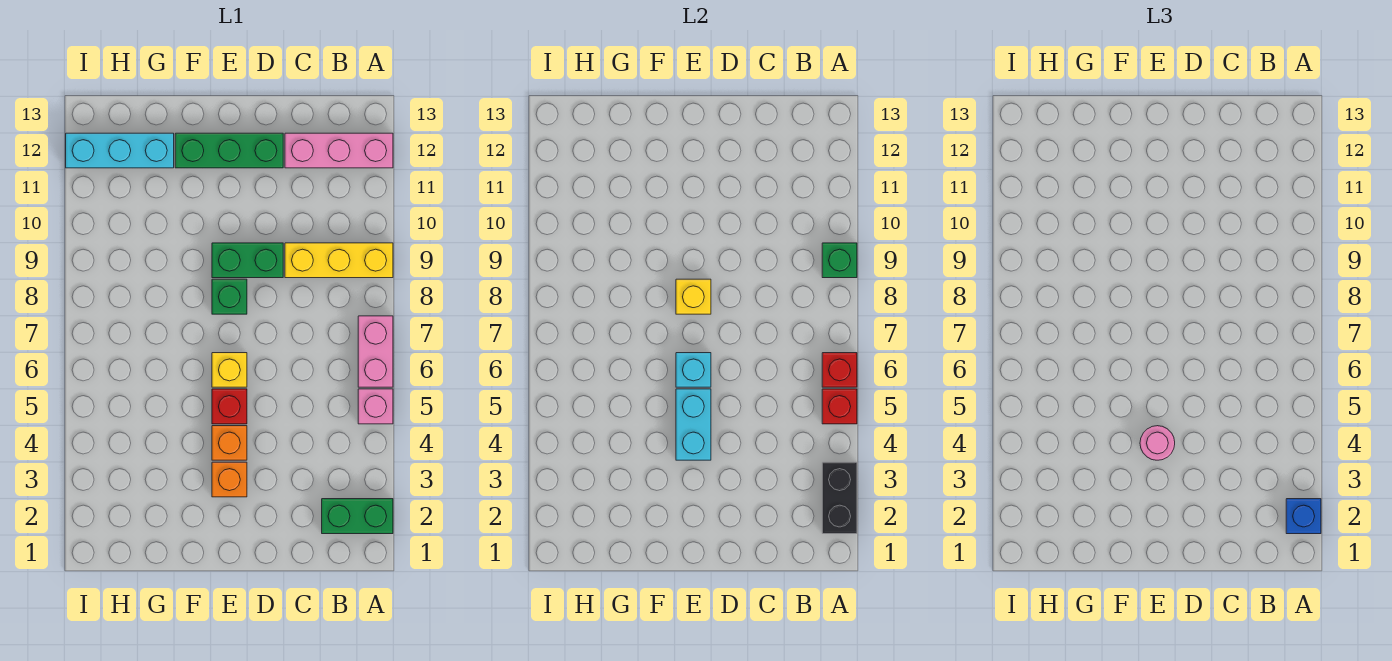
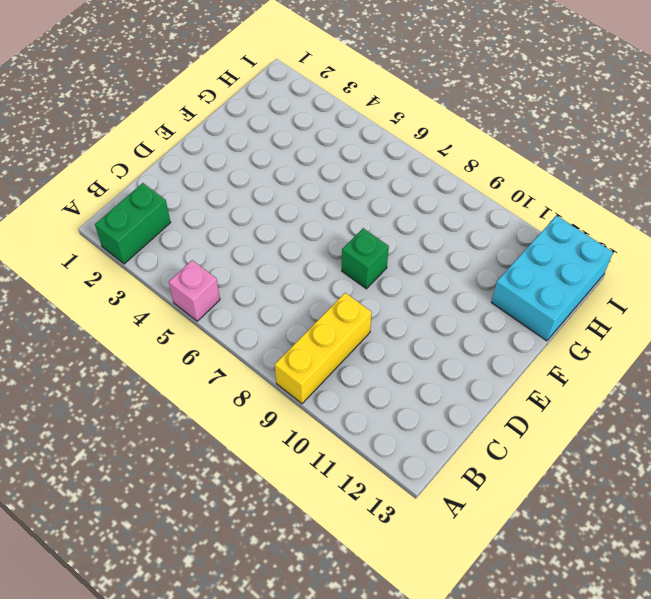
cyan brick G12:I13 level 1 -> cyan brick G12:I12 level 1
none -> pink brick A6:A7 level 1
none -> pink brick A12:C12 level 1
none -> green brick D9:E9 level 1

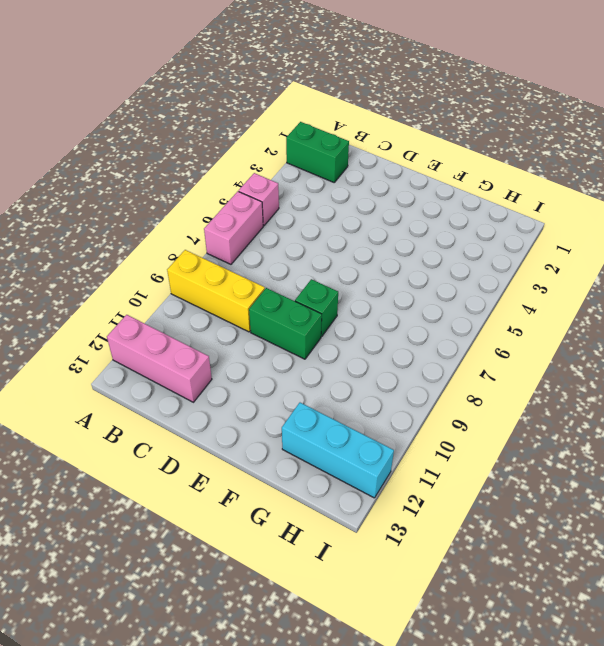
none -> green brick D12:F12 level 1
none -> orange brick E3 level 1
none -> orange brick E4 level 1

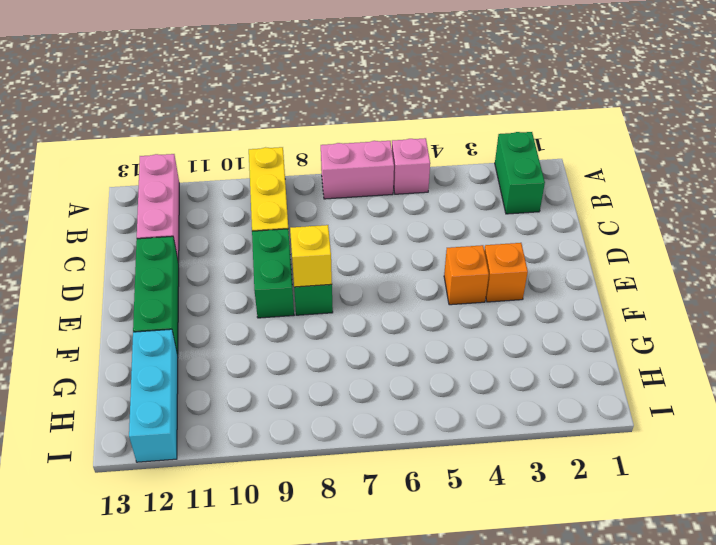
none -> red brick E5 level 1
none -> yellow brick E6 level 1
none -> black brick A2:A3 level 2

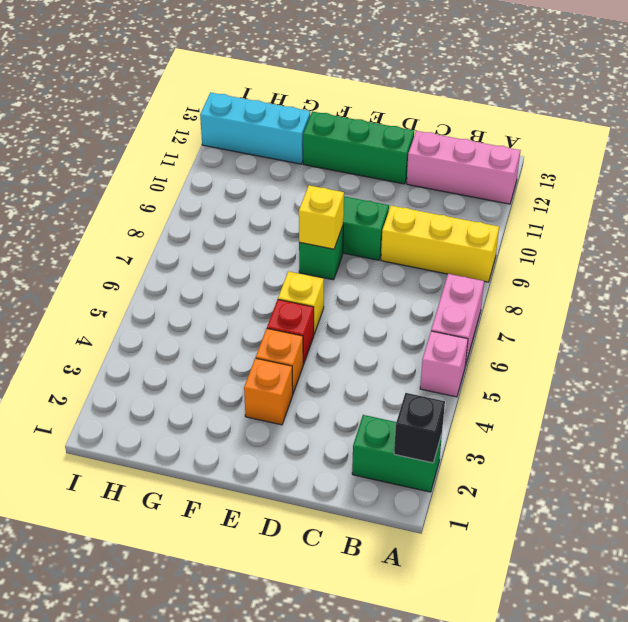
black brick A2 level 2 -> black brick A2:A3 level 2
none -> red brick A5 level 2
none -> red brick A6 level 2
none -> green brick A9 level 2

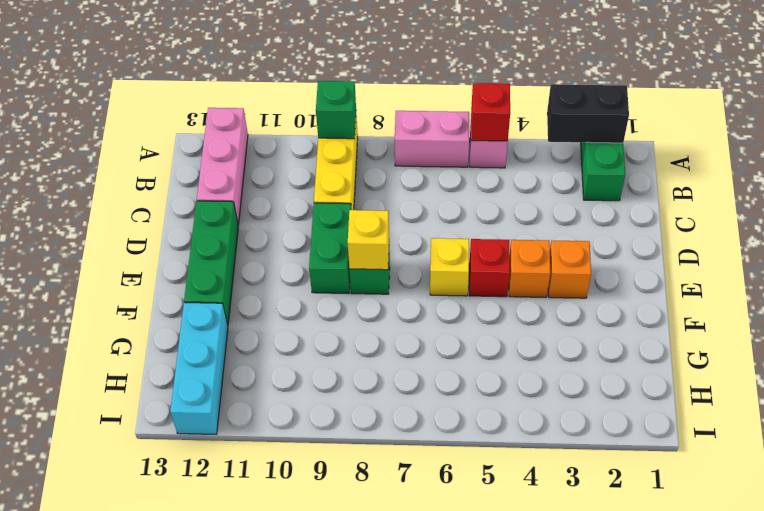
none -> red brick A6 level 2
none -> cyan brick E4:E5 level 2
none -> cyan brick E6 level 2

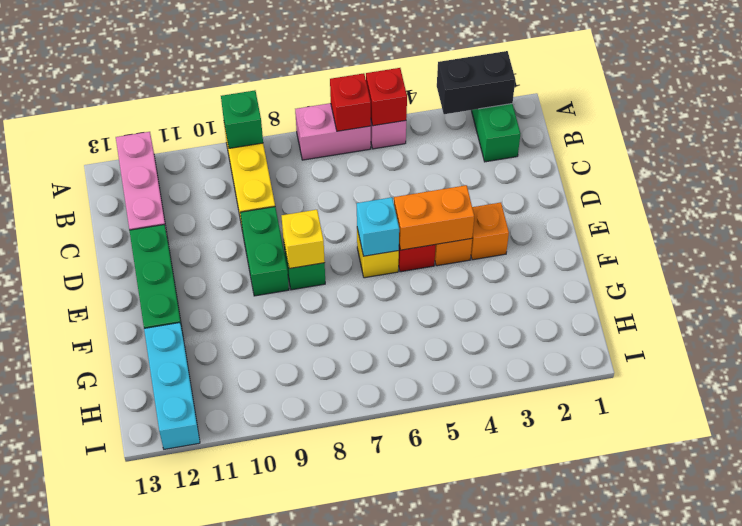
orange brick E4:E5 level 2 -> cyan brick E4:E5 level 2
none -> blue brick A2 level 3
none -> pink round brick E4 level 3

